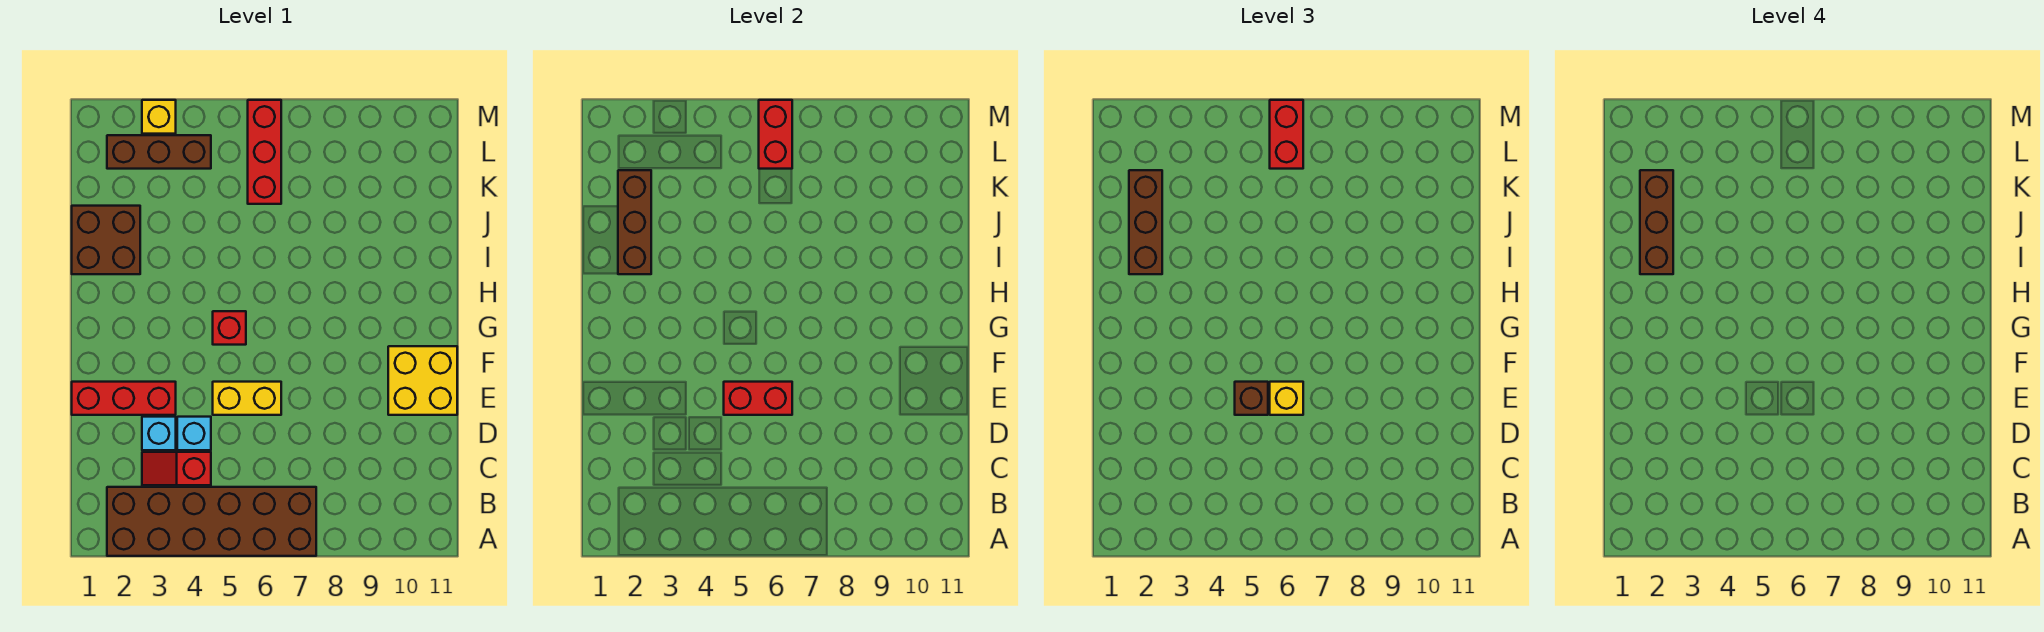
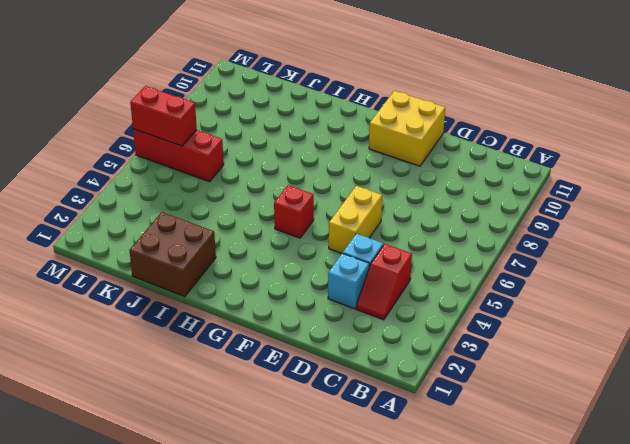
none -> brown brick A2:B7 level 1
none -> red brick E1:E3 level 1
none -> brown brick L2:L4 level 1

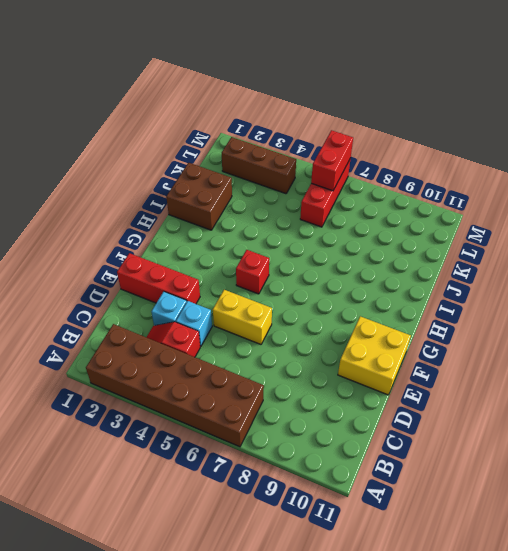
none -> yellow brick M3 level 1
none -> red brick E5:E6 level 2
none -> brown brick I2:K2 level 2

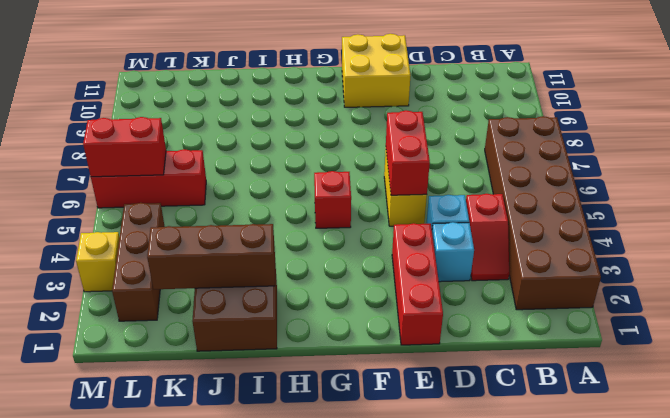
none -> brown brick E5 level 3
none -> yellow brick E6 level 3
none -> brown brick I2:K2 level 3

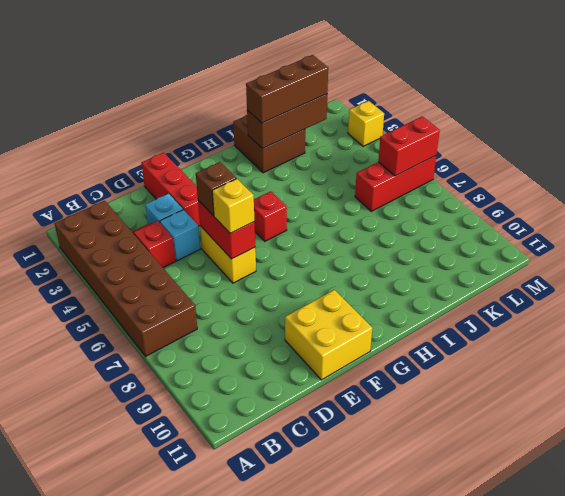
none -> brown brick L2:L4 level 1
none -> red brick L6:M6 level 3
none -> brown brick I2:K2 level 4

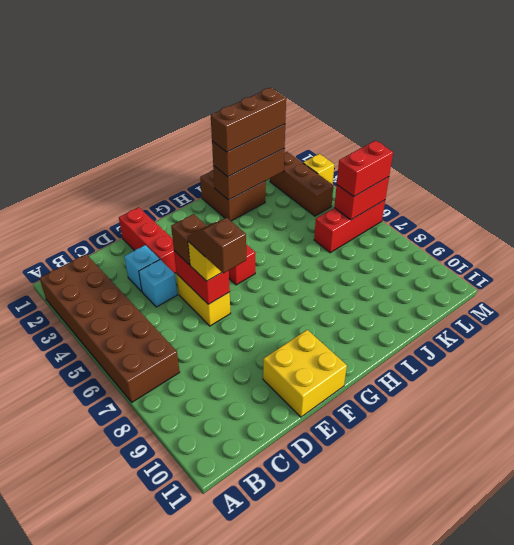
brown slope E6:E7 level 4 top 7 -> none
none -> red slope C3:C4 level 1 top 4

